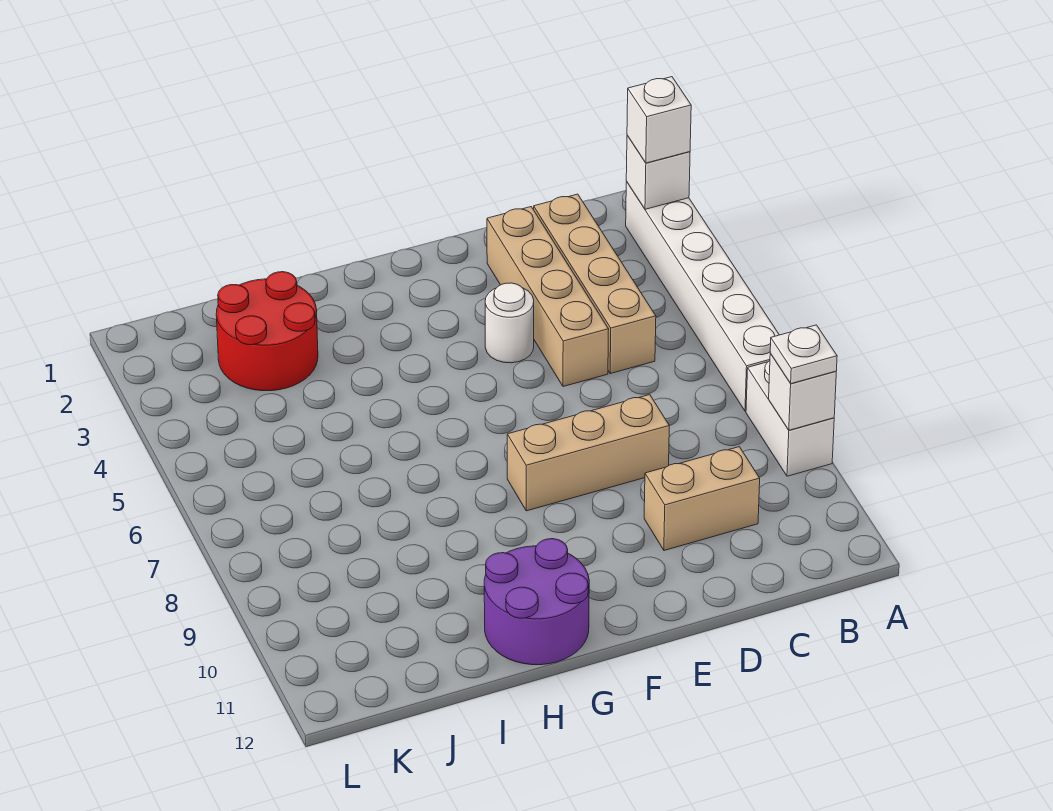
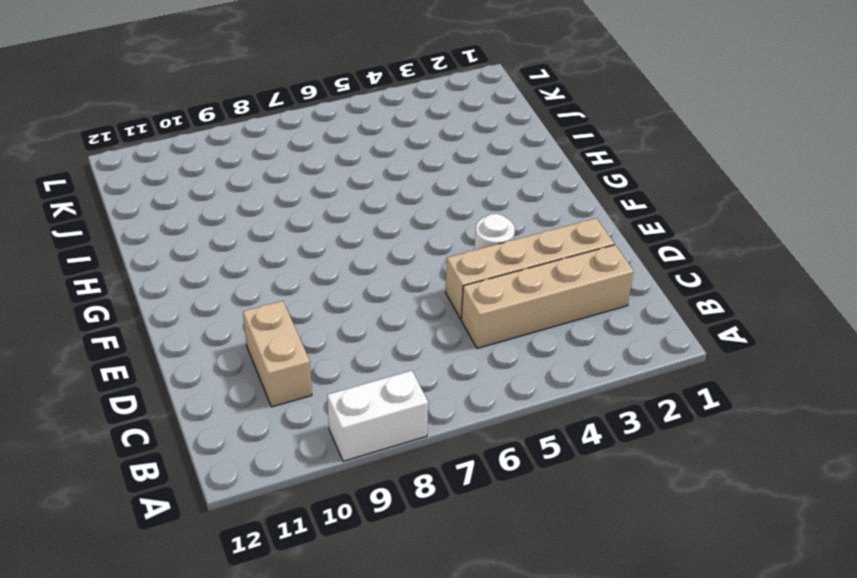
none -> white brick A2:A7 level 1
none -> tan brick D8:F8 level 1
none -> purple round brick G11:H12 level 1

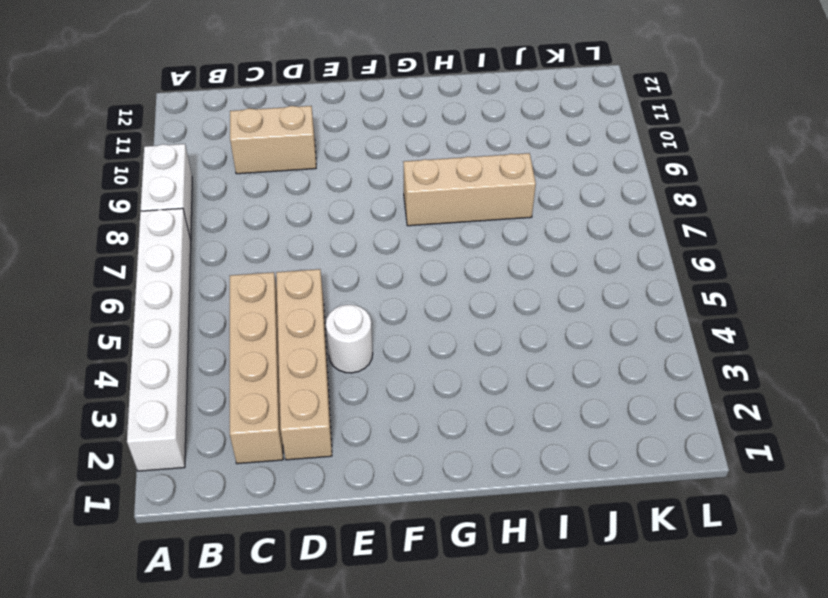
tan brick G8:I8 level 1 -> tan brick D8:F8 level 1
none -> purple round brick G11:H12 level 1
none -> red round brick I2:J3 level 1
none -> white brick A2 level 2

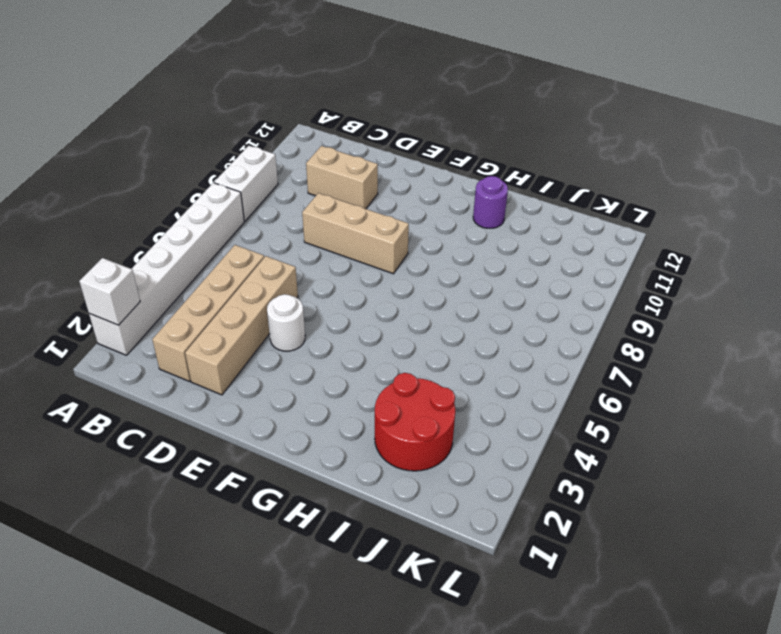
purple round brick H11 level 1 -> purple round brick G11:H12 level 1
none -> white brick A9 level 2
none -> white brick A2 level 3
none -> white plate A9 level 3

